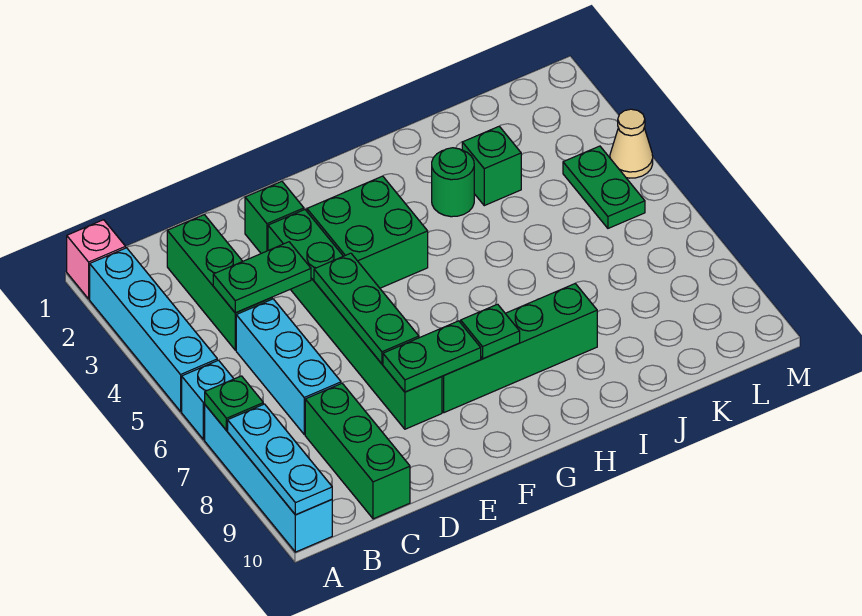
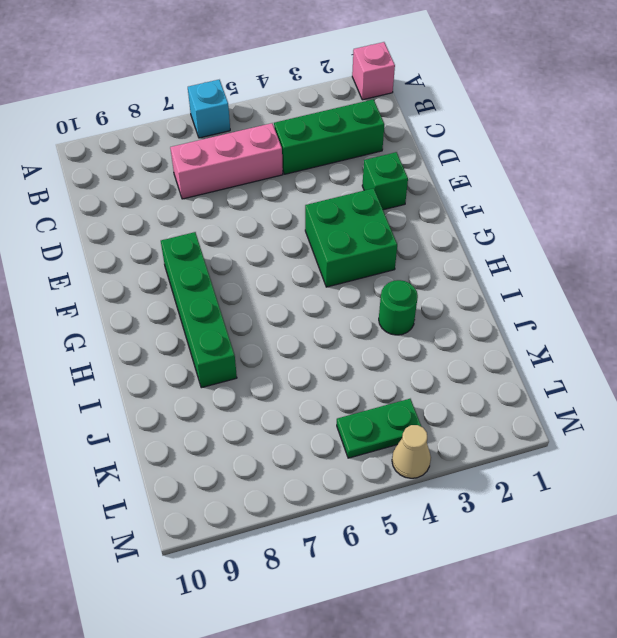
pink brick C5:C7 level 1 -> cyan brick C5:C7 level 1
none -> cyan brick A2:A5 level 1
none -> cyan brick A7:A10 level 1
none -> green brick C8:C10 level 1

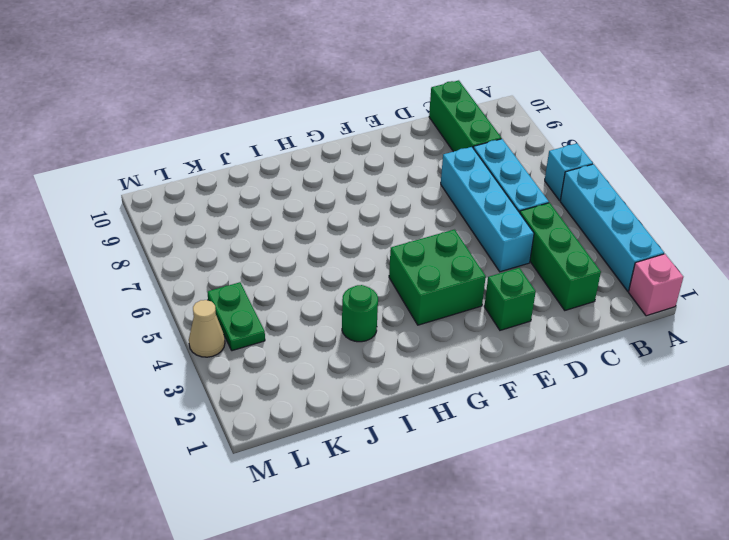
cyan brick D4:D7 level 1 -> cyan brick A7:A10 level 1
none -> green brick E3:E8 level 1
none -> green brick F8:I8 level 1
none -> green brick J3 level 1

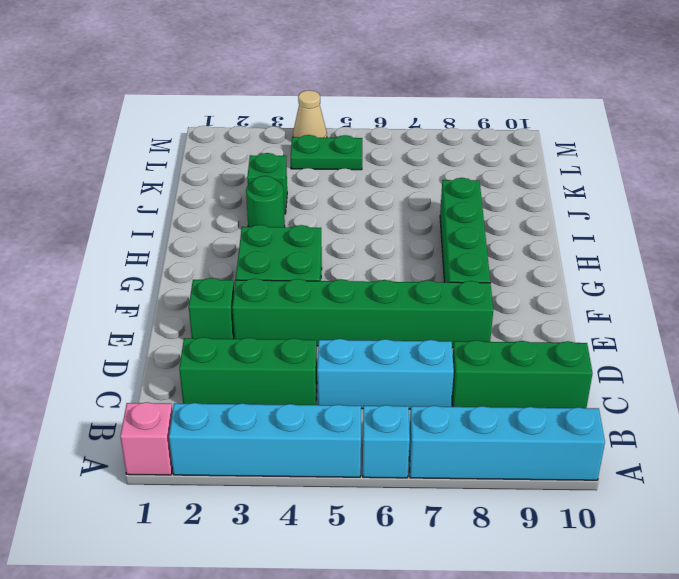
none -> green plate A7 level 2
none -> cyan plate A8:A10 level 2
none -> green plate C4:D4 level 2

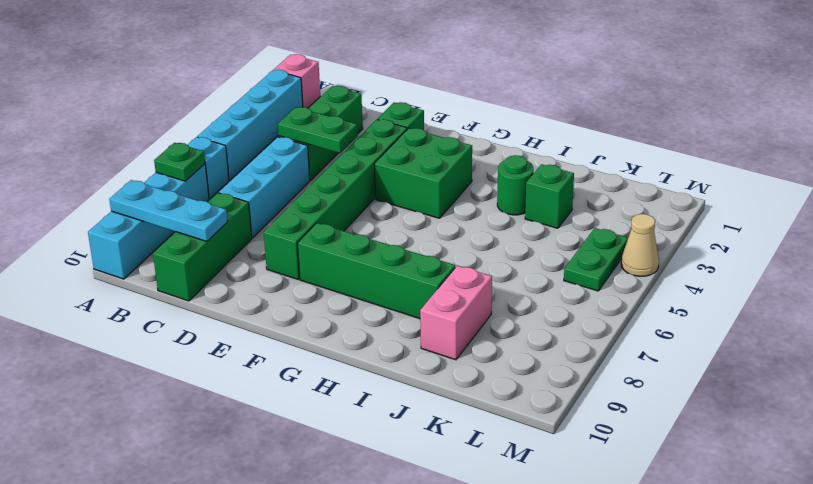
cyan plate A9:C9 level 2 -> cyan plate A8:A10 level 2
pink brick J8:J9 level 1 -> none
none -> green plate E5:E7 level 2
none -> green plate E8:F8 level 2
none -> green plate G8 level 2

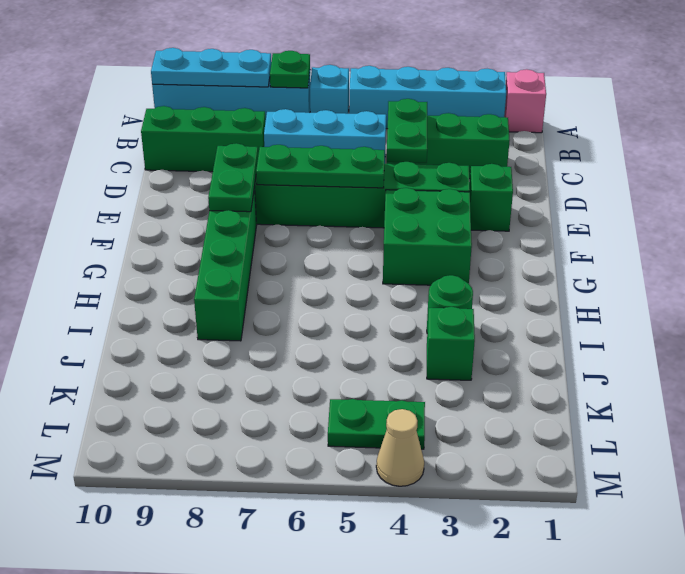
none -> green plate G8 level 2

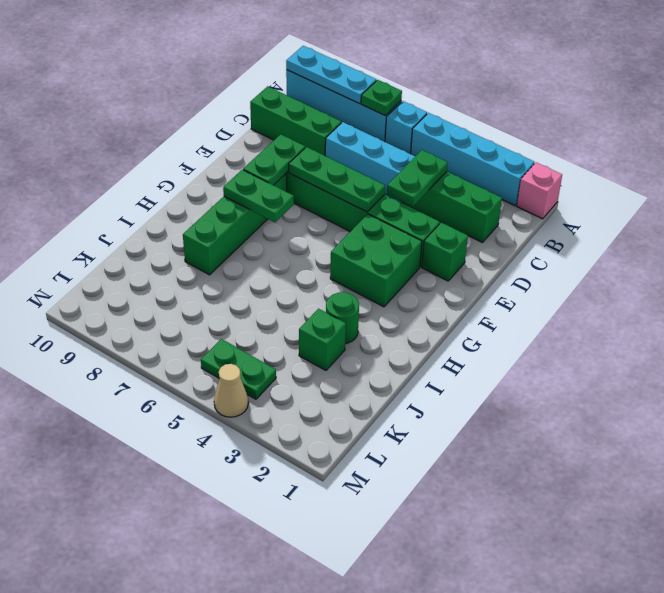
green plate G7:G8 level 2 -> green plate G8 level 2

